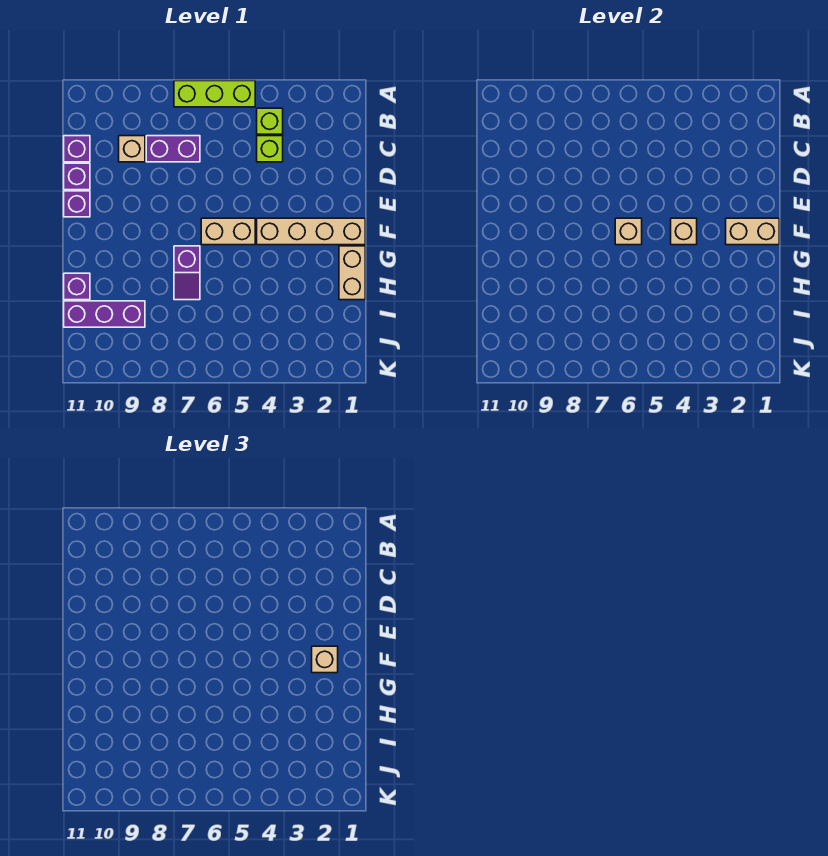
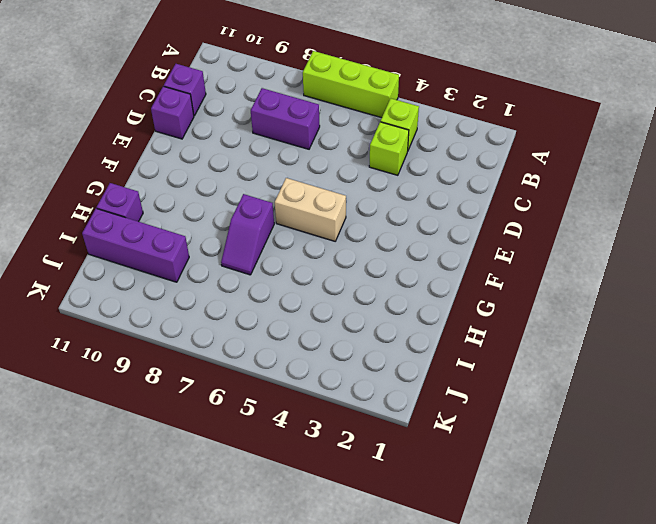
none -> tan brick C9 level 1
none -> purple brick E11 level 1
none -> tan brick F1:F4 level 1

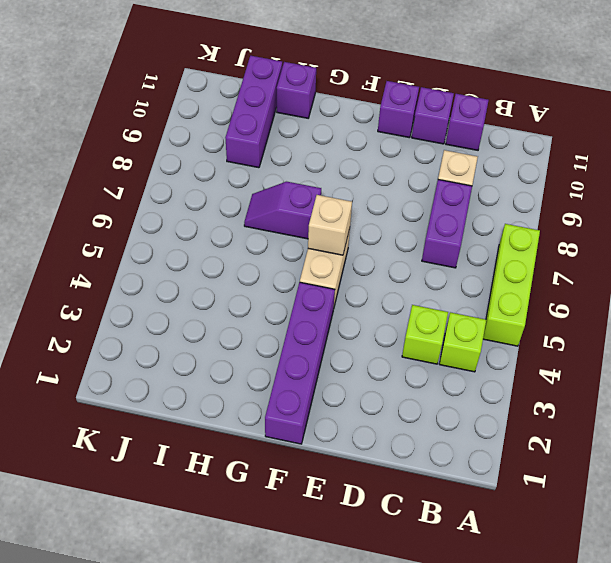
purple brick F1:F4 level 1 -> tan brick F1:F4 level 1
none -> tan brick G1:H1 level 1
none -> tan brick F1:F2 level 2
none -> tan brick F4 level 2

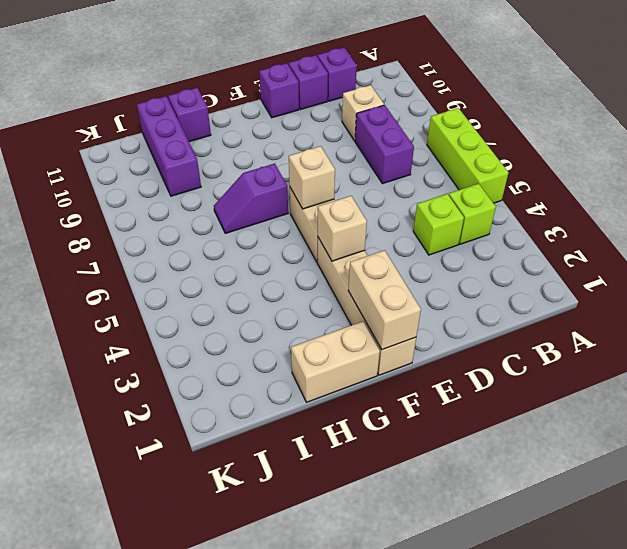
none -> tan brick F2 level 3

